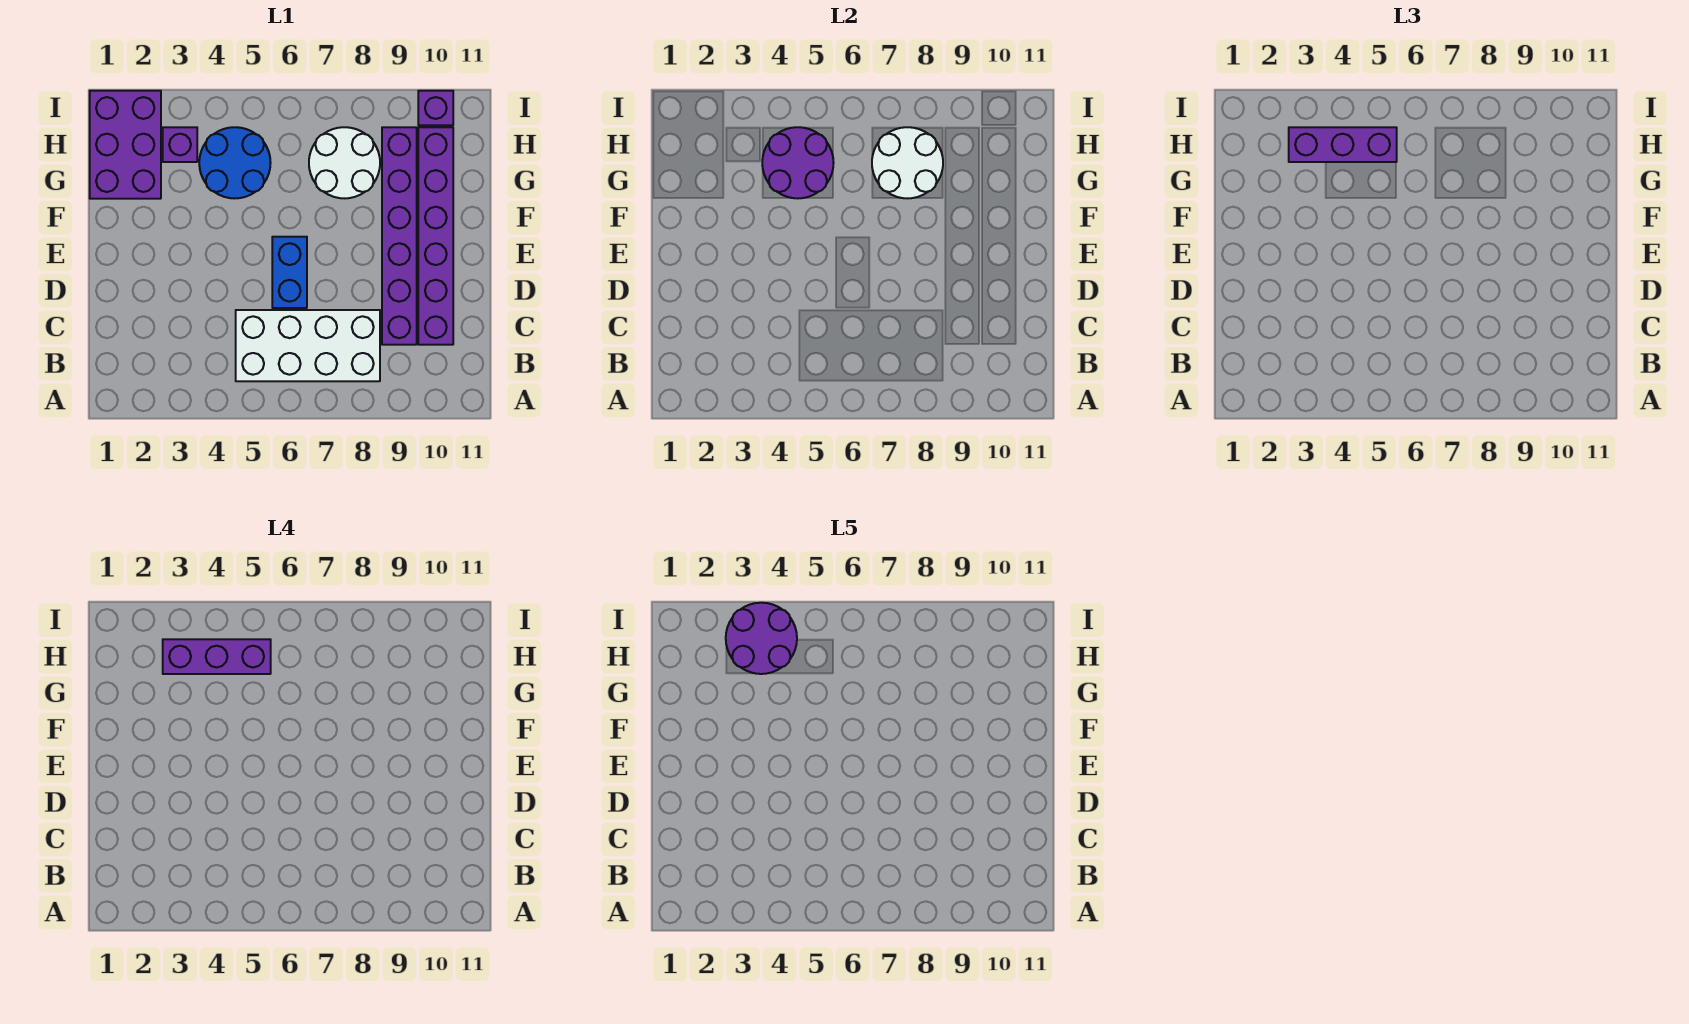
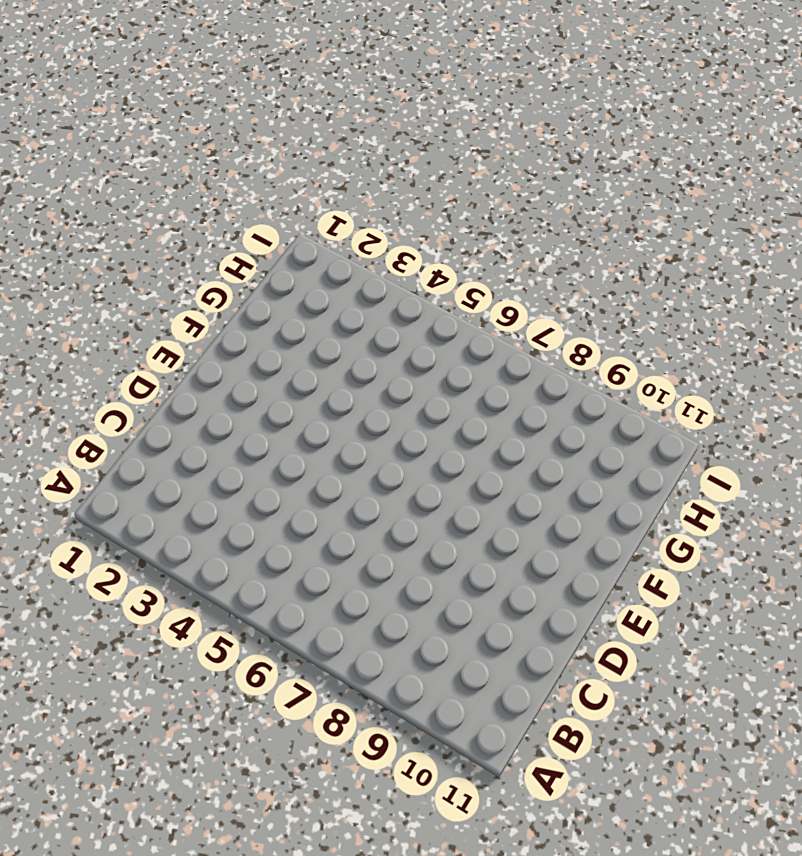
none -> white brick B5:C8 level 1
none -> purple brick C9:H9 level 1
none -> purple brick C10:H10 level 1

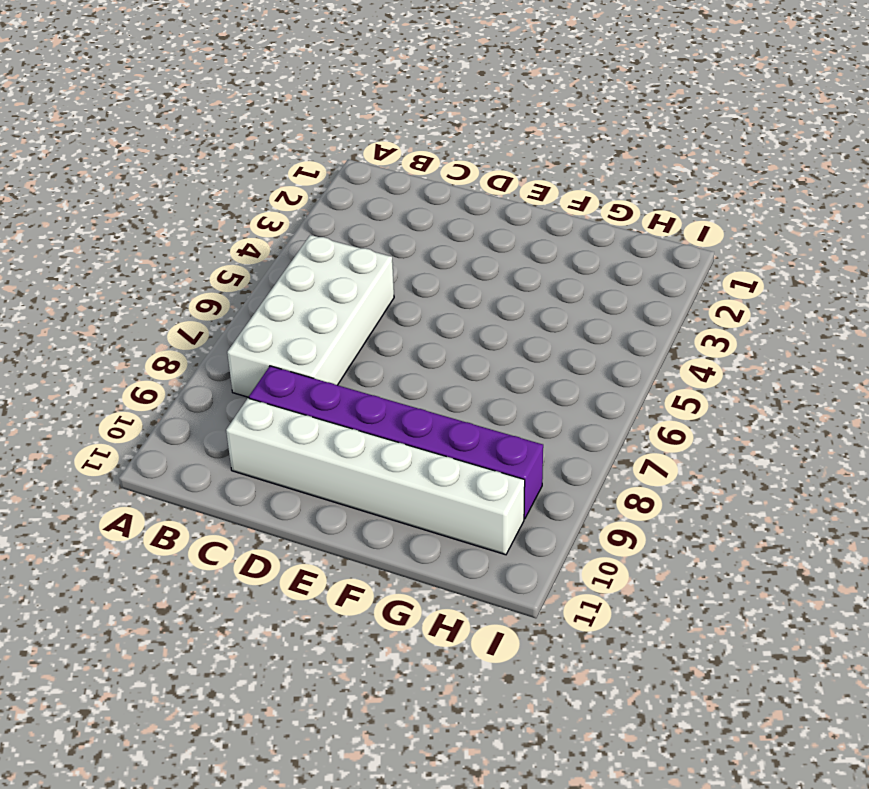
white brick C10:H10 level 1 -> purple brick C10:H10 level 1
none -> blue brick D6:E6 level 1
none -> purple brick G1:I2 level 1
none -> blue round brick G4:H5 level 1

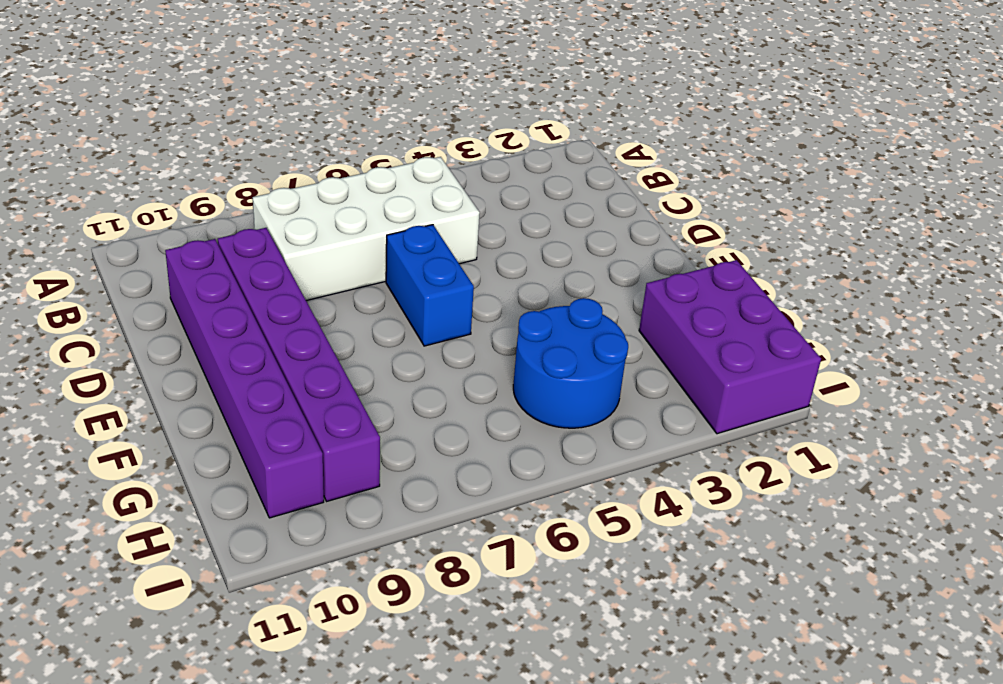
none -> white round brick G7:H8 level 1
none -> purple brick H3 level 1
none -> purple brick I10 level 1

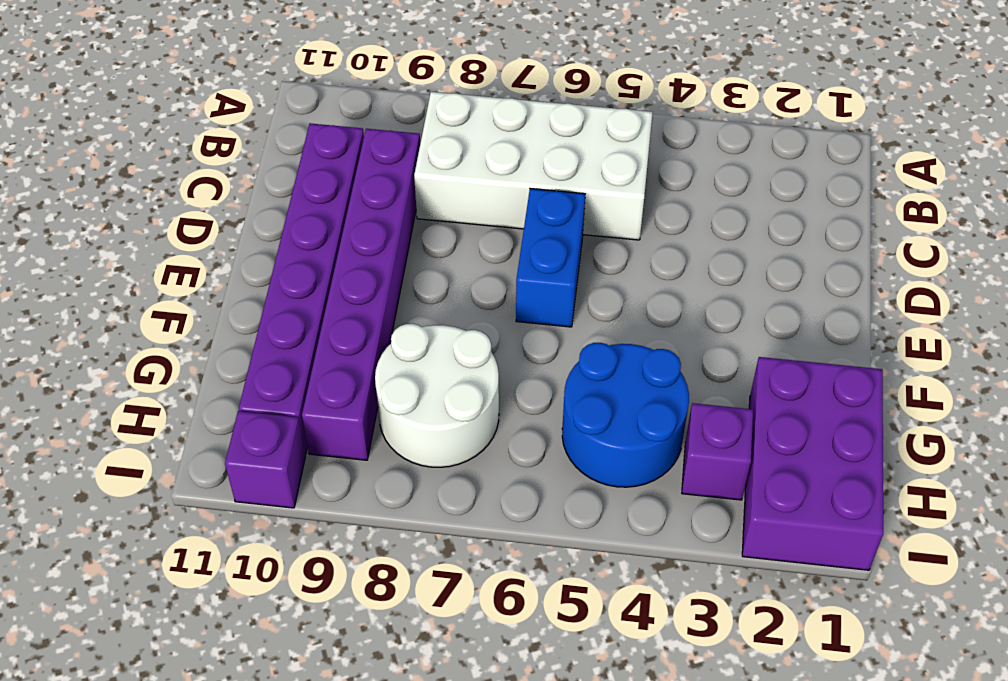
none -> purple round brick G4:H5 level 2
none -> white round brick G7:H8 level 2
none -> purple brick H3:H5 level 3

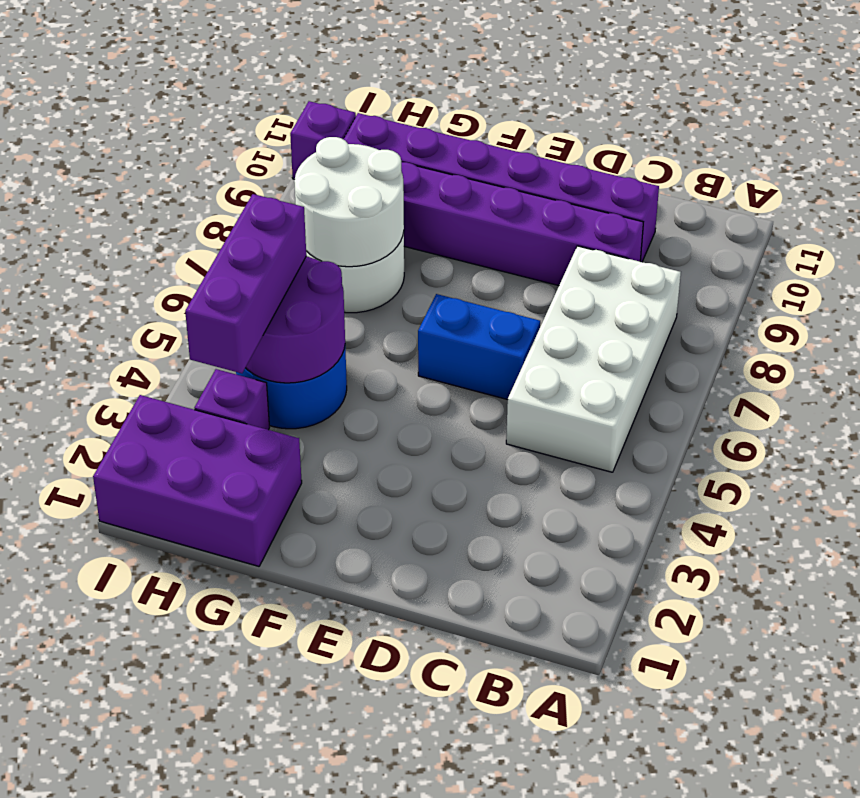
none -> purple brick H3:H5 level 4
none -> purple round brick H3:I4 level 5

